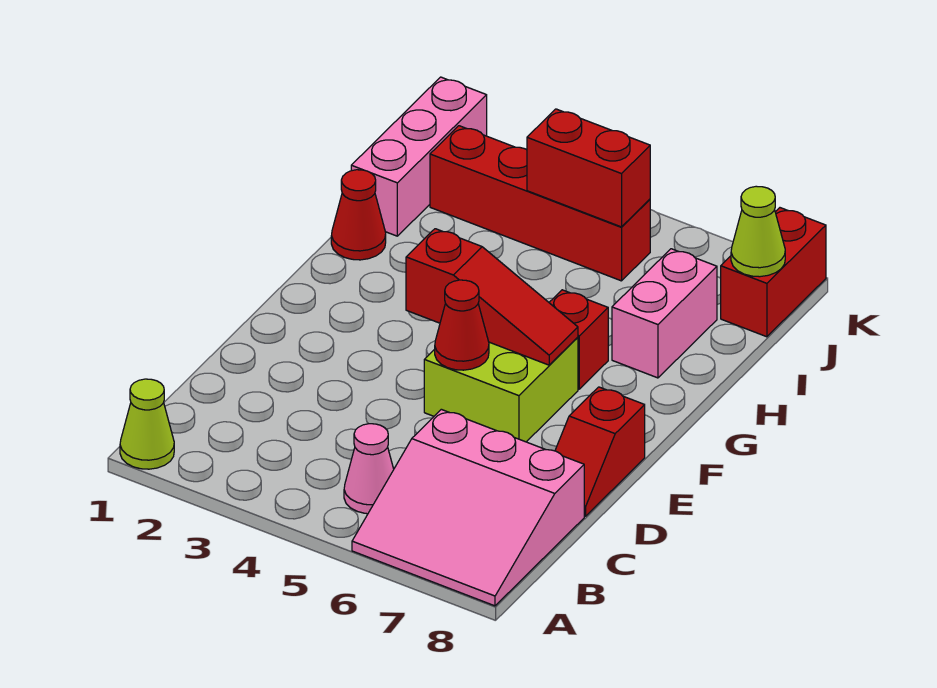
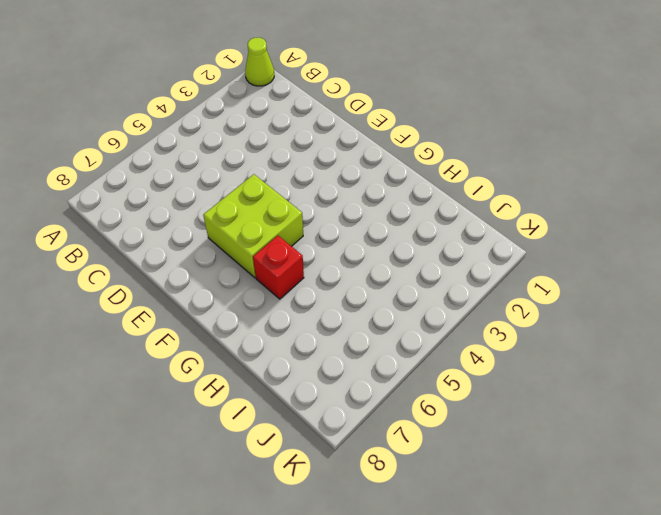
none -> pink slope A6:C8 level 1 top C
none -> pink cone B5 level 1
none -> red slope D8:E8 level 1 top E

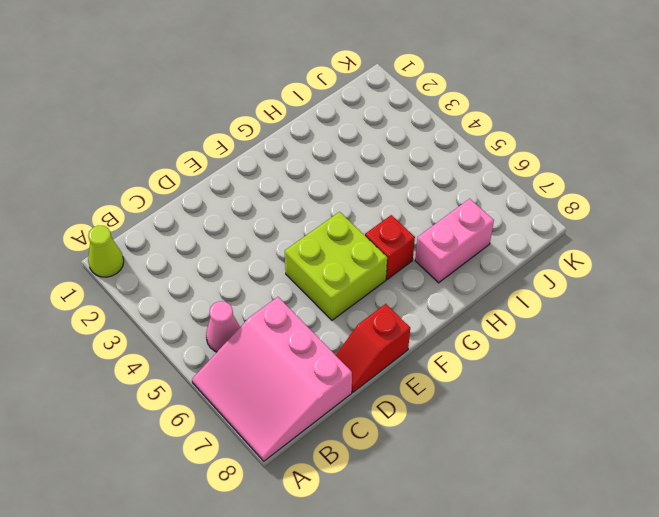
none -> red cone H1 level 1
none -> pink brick I1:K1 level 1
none -> red brick J2:J5 level 1

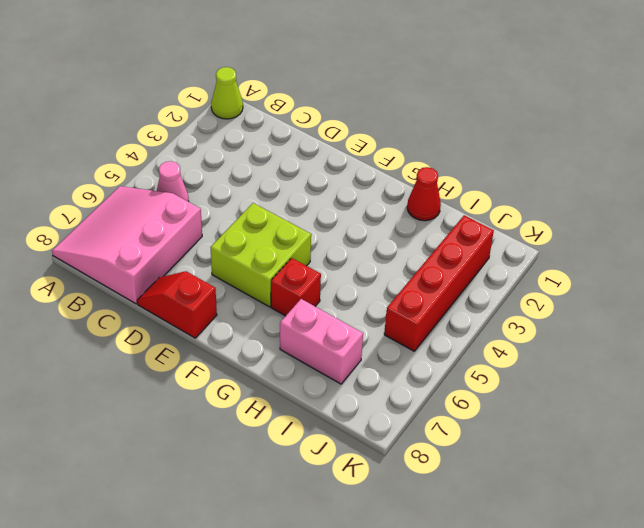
none -> pink brick I1:K1 level 1
none -> red brick J8:K8 level 1
none -> red cone E5 level 2

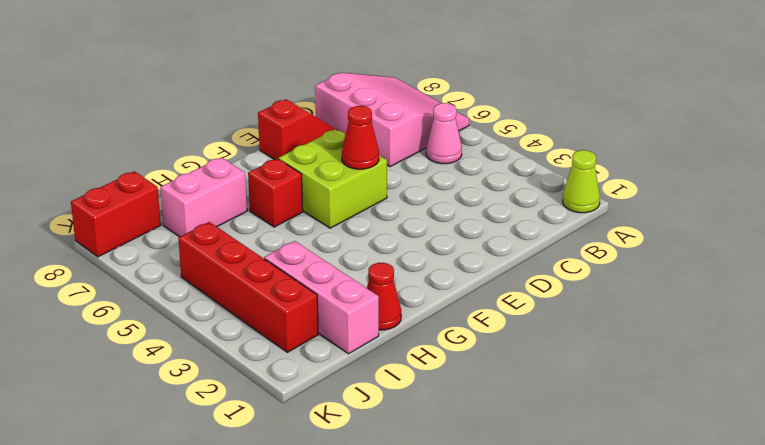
pink brick I1:I3 level 1 -> pink brick I1:K1 level 1
none -> red slope F4:F6 level 2 top 4
none -> red brick J4:J5 level 2
none -> lime cone J8 level 2

